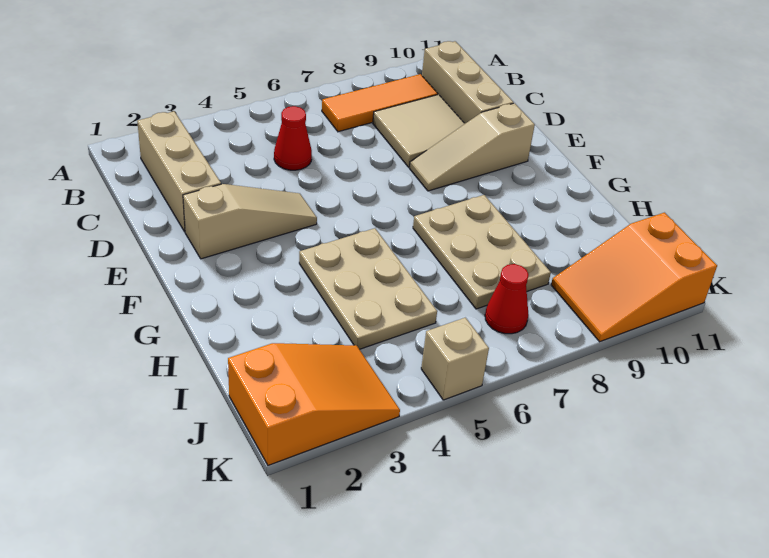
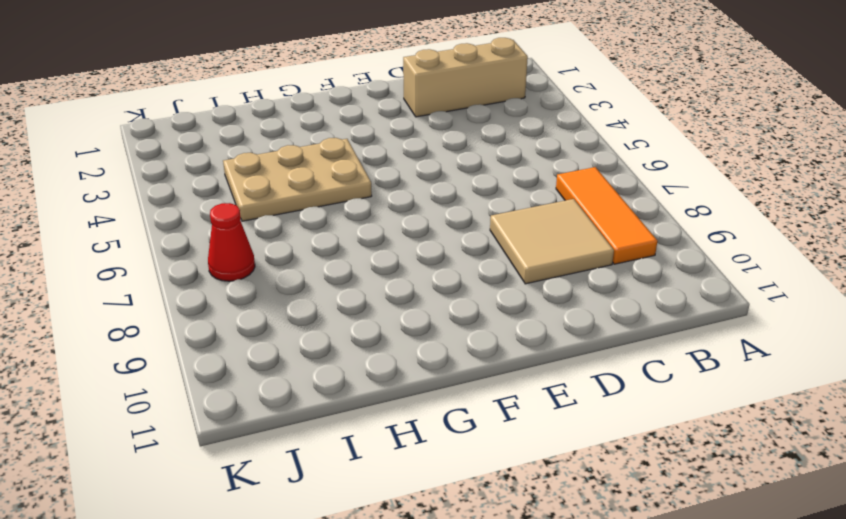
none -> tan brick B10:D10 level 1
none -> red cone C5 level 1
none -> tan slope E2:E4 level 1 top 2

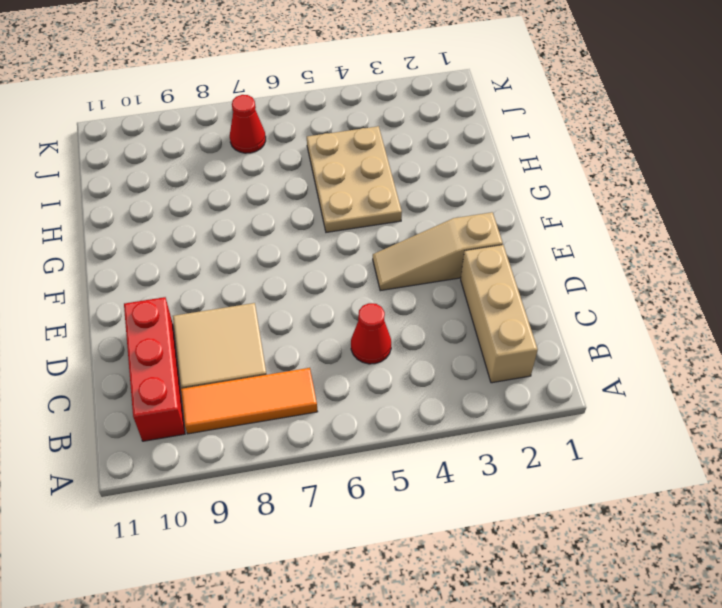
red brick B10:D10 level 1 -> tan brick B10:D10 level 1
none -> tan slope E8:E10 level 1 top 10
none -> tan plate G7:I8 level 1
none -> orange slope J1:K3 level 1 top 1

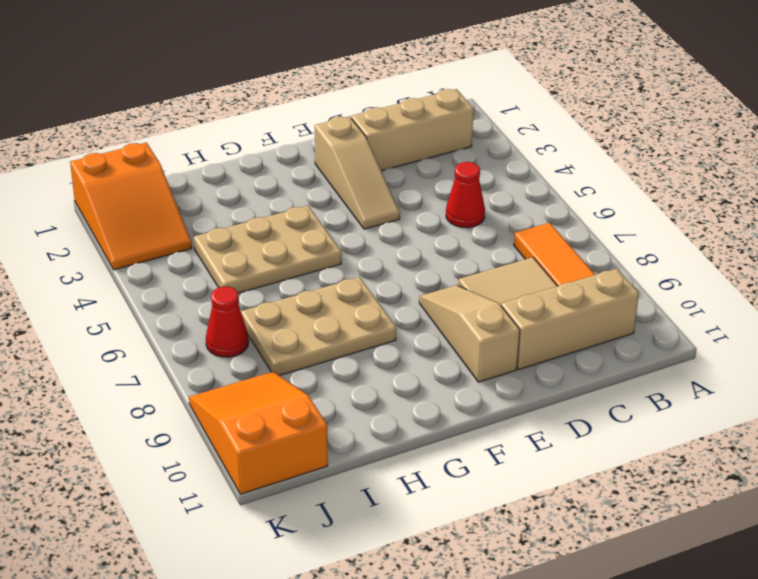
none -> tan brick K5 level 1

